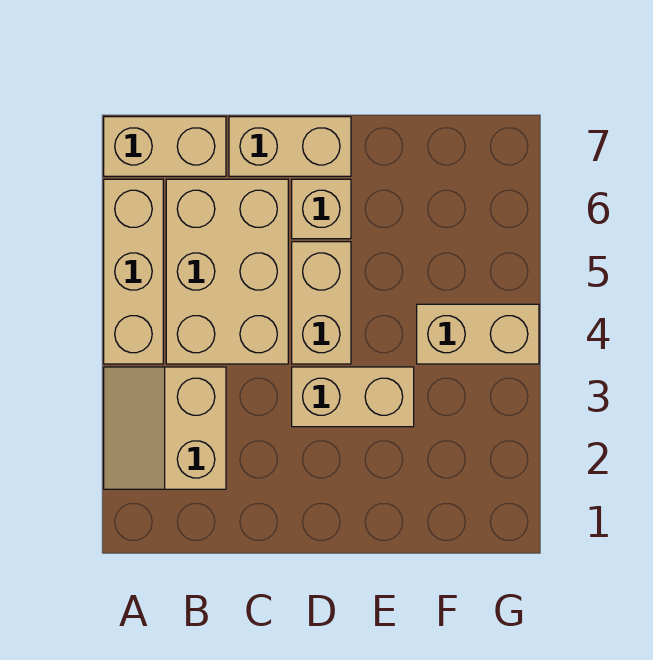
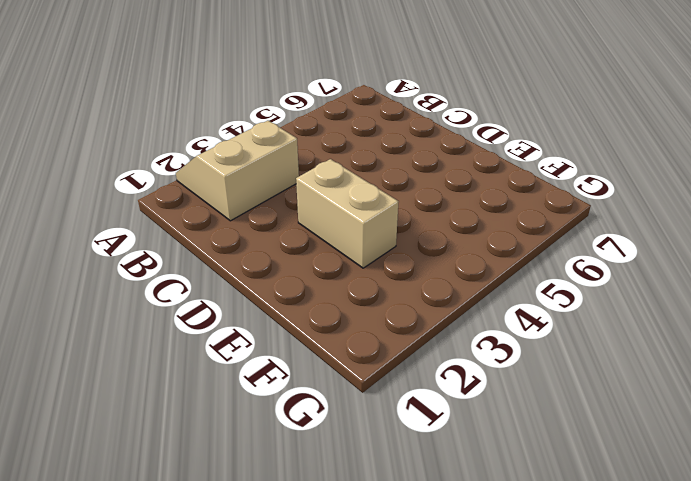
none -> tan brick A4:A6 level 1
none -> tan brick A7:B7 level 1

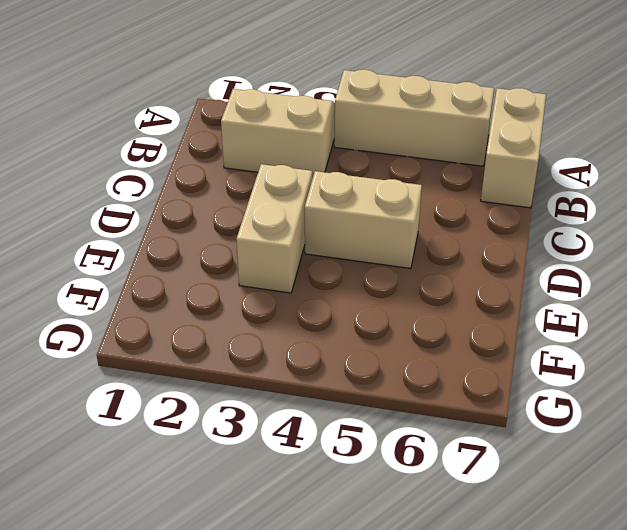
none -> tan brick B4:C6 level 1
none -> tan brick C7:D7 level 1

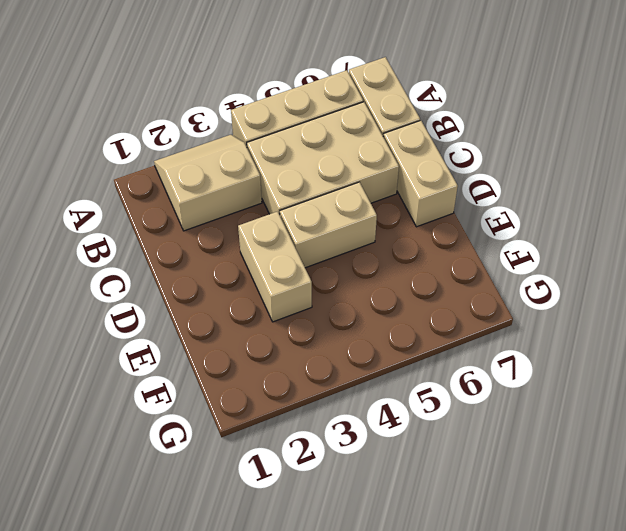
none -> tan brick D6 level 1
none -> tan brick F4:G4 level 1

